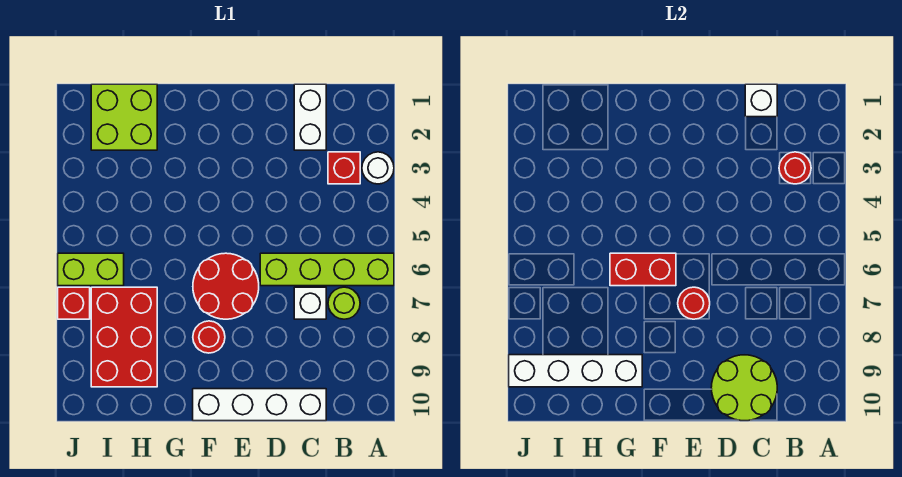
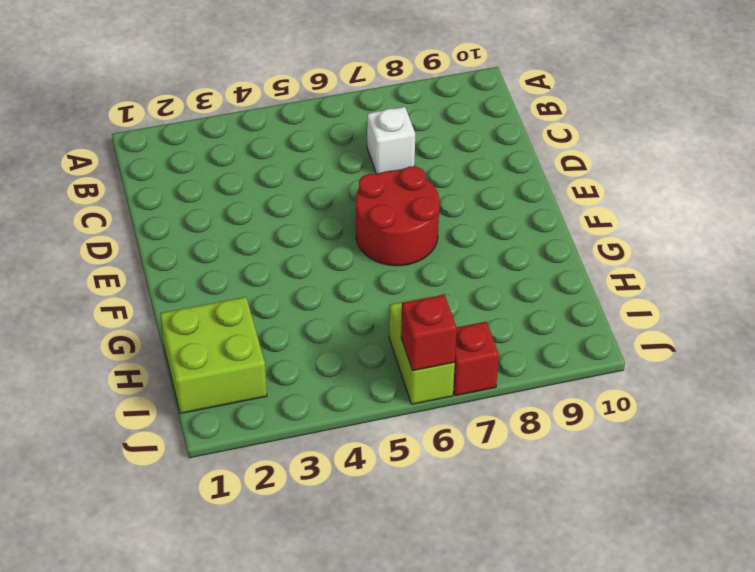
red brick J6 level 2 -> red brick B3 level 1
none -> white round brick A3 level 1
none -> lime brick A6:D6 level 1
none -> lime round brick B7 level 1

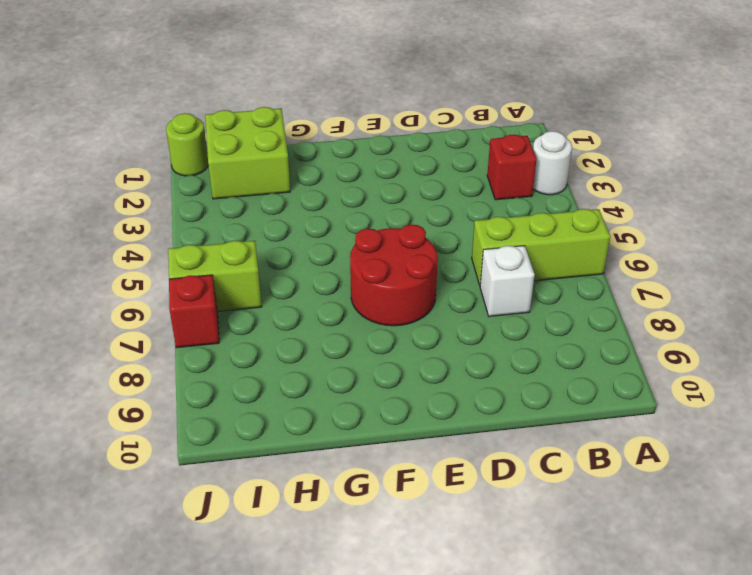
lime brick A6:C6 level 1 -> lime brick A6:D6 level 1
lime round brick J1 level 1 -> lime round brick B7 level 1
none -> white brick C1:C2 level 1
none -> white brick C10:F10 level 1
none -> red round brick F8 level 1

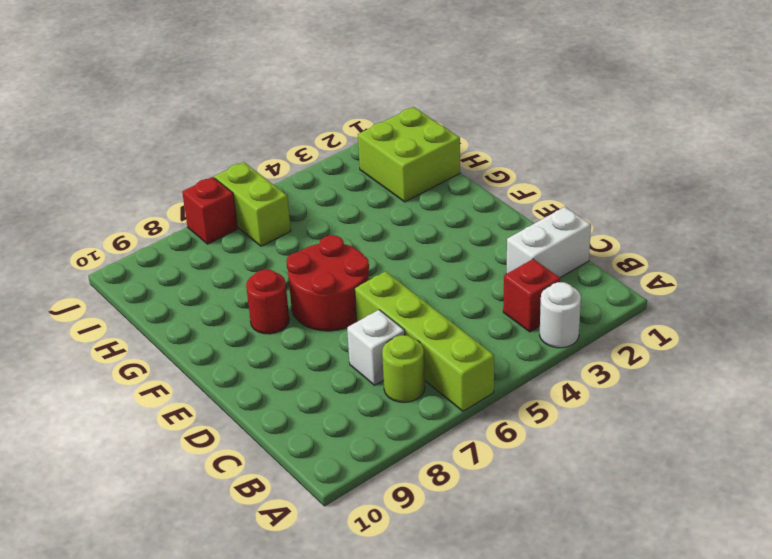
none -> white brick C10:F10 level 1
none -> red brick H7:I9 level 1
none -> red round brick B3 level 2

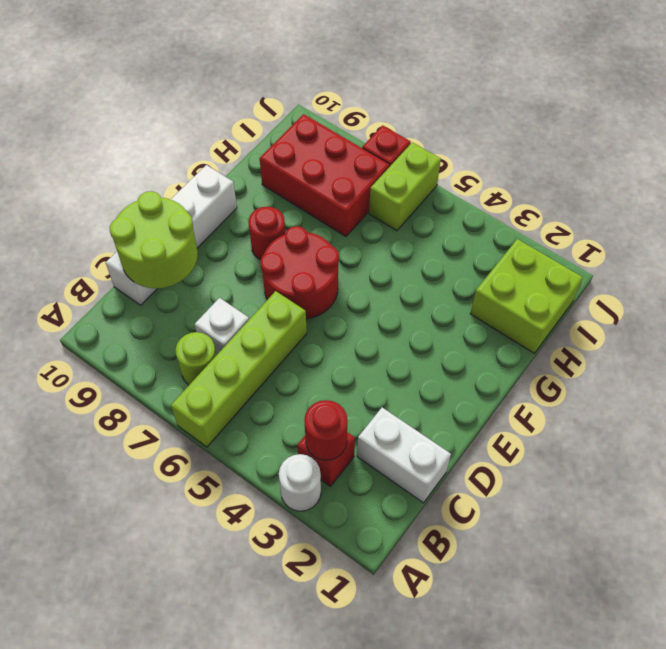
none -> white brick C1 level 2
none -> red round brick E7 level 2
none -> red brick F6:G6 level 2

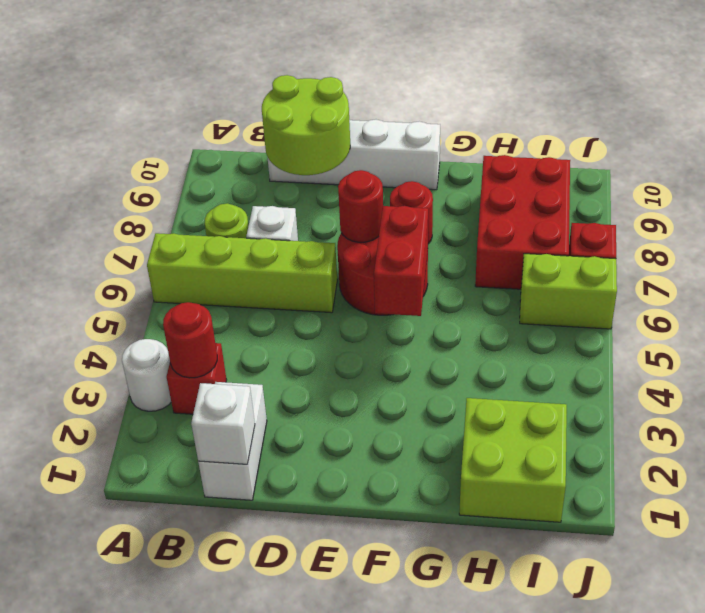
red brick F5:F6 level 2 -> red brick F6:G6 level 2
none -> white brick G9:J9 level 2

